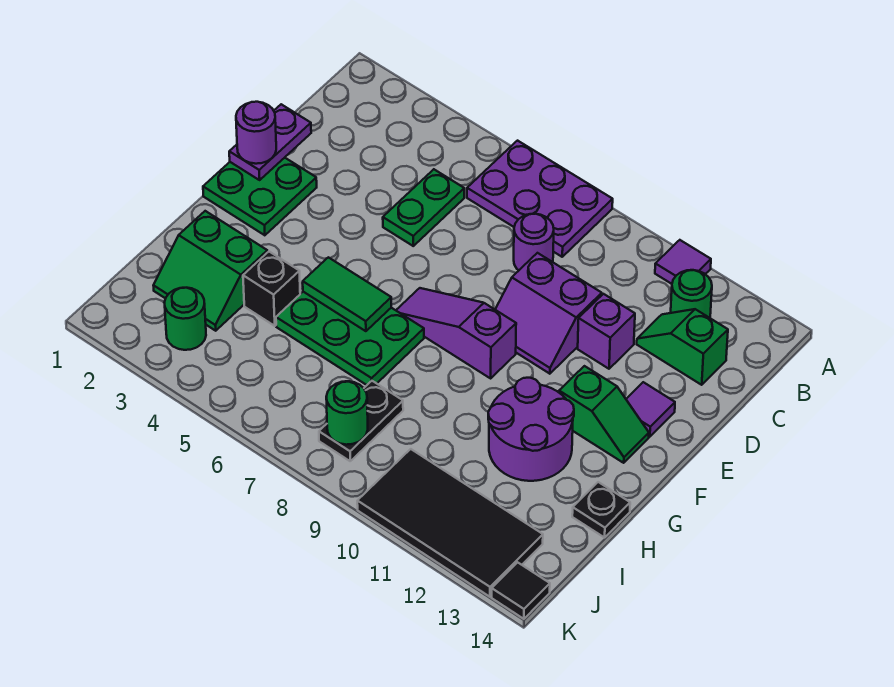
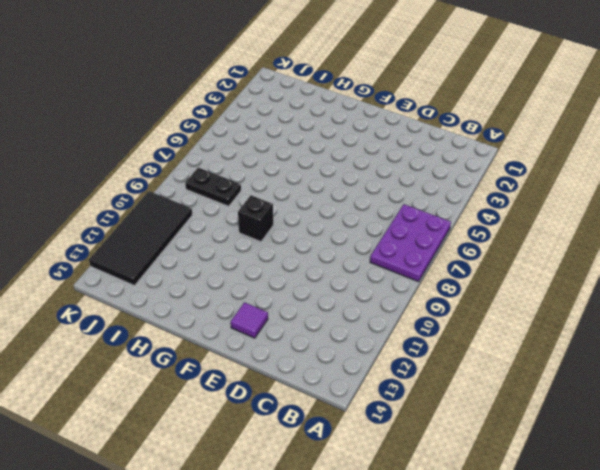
black brick G9 level 1 -> black brick H4 level 1
none -> purple tile A11 level 1
none -> green round brick B12 level 1
none -> green plate C5:D5 level 1

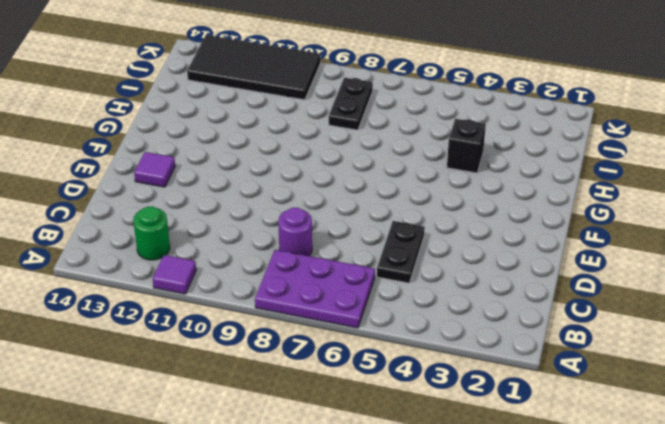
black plate C5:D5 level 1 -> green plate C5:D5 level 1
none -> green slope C12:C13 level 1 top 13
none -> purple slope D9:E10 level 1 top D
none -> purple brick D11 level 1

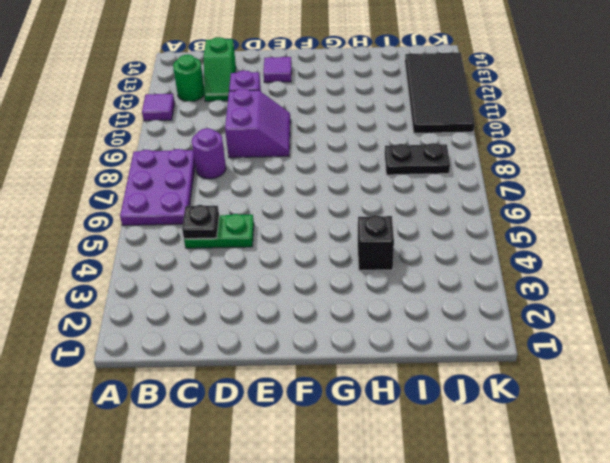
black plate C5 level 2 -> black plate H14 level 1
none -> green plate E1:F2 level 1
none -> purple slope F7:F9 level 1 top 9
none -> green slope F12:F13 level 1 top 12

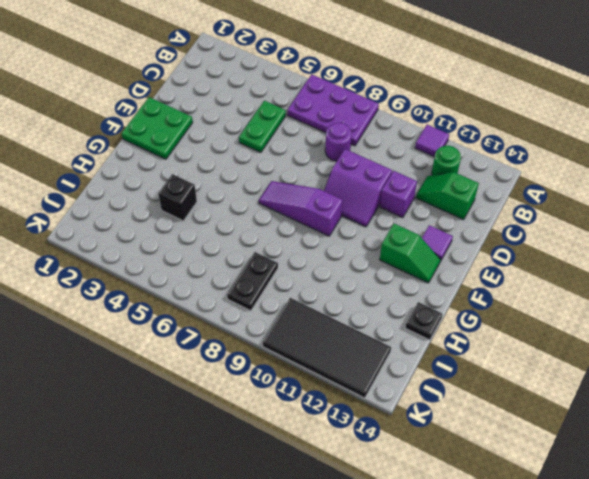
none -> green plate G5:H7 level 1
none -> purple round brick G11:H12 level 1
none -> green slope H2:I3 level 1 top H

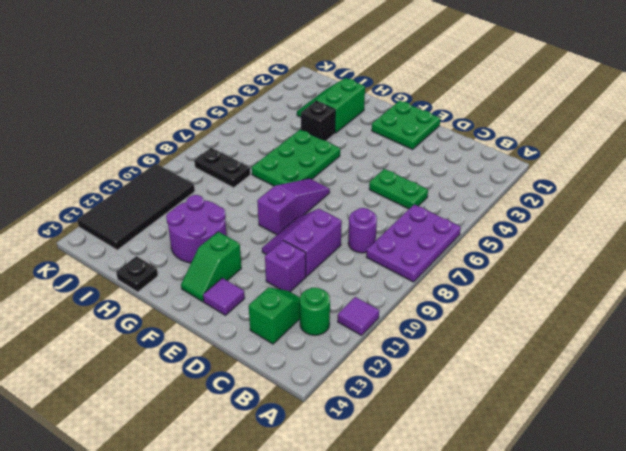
none -> green round brick J3 level 1
none -> black tile K14 level 1
none -> purple plate D1:E1 level 2

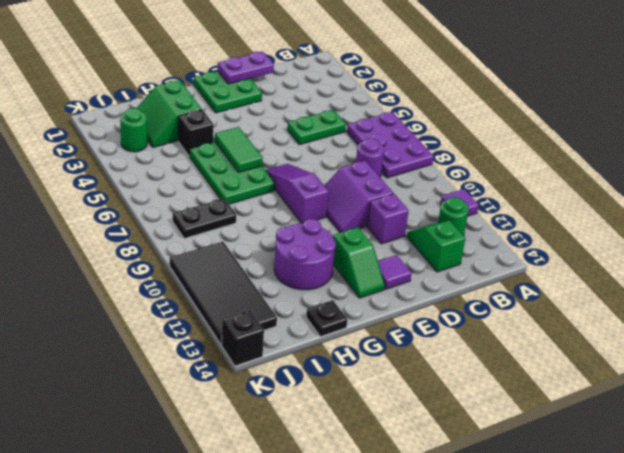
black brick K14 level 1 -> black tile K14 level 1
none -> green round brick J8 level 2
none -> purple round brick E1 level 3

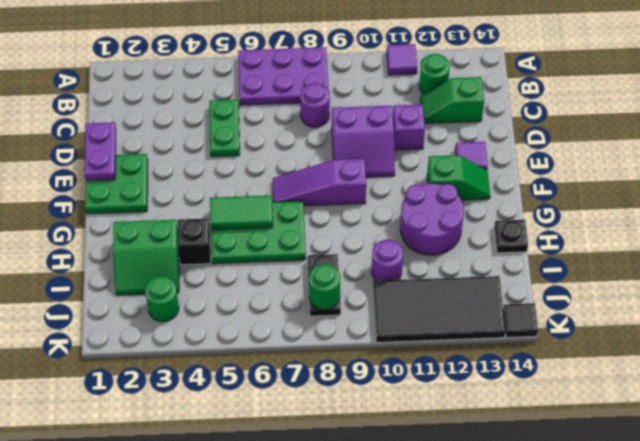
purple round brick I10 level 1 -> purple round brick E1 level 3

